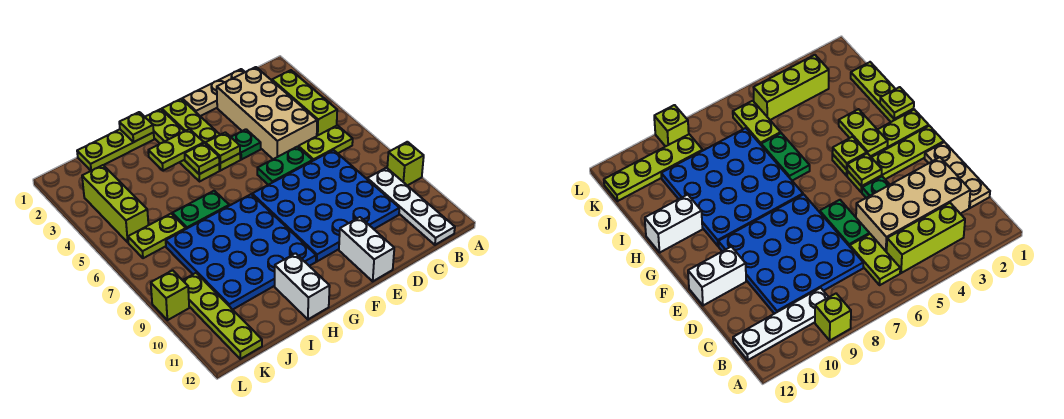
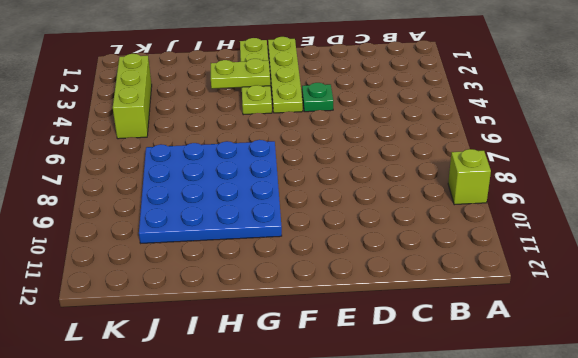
none -> lime brick B3:B5 level 1
none -> lime plate B6:C6 level 1
none -> white plate B9:B12 level 1

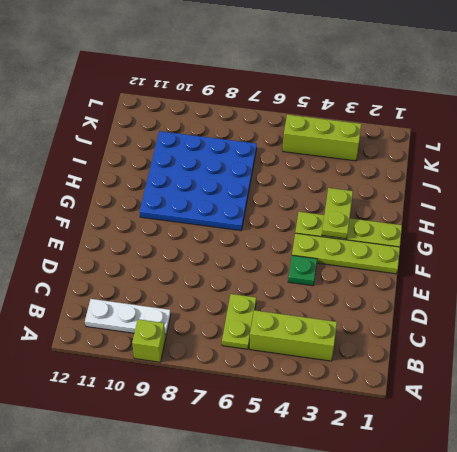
white plate B9:B11 level 1 -> white plate B9:B12 level 1
none -> tan plate C1:E1 level 1
none -> tan brick C2:D5 level 1
none -> blue plate C7:F10 level 1

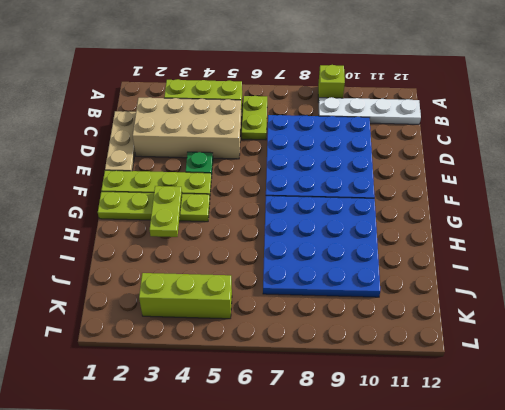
none -> green plate D6:E6 level 1
none -> white brick E11:E12 level 1
none -> lime plate H1:J1 level 1

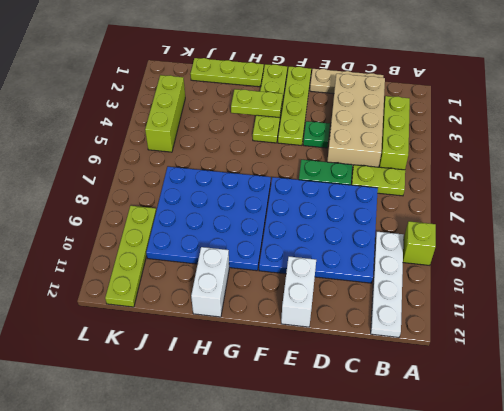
none -> green plate H6:I6 level 1
none -> lime plate J6:K6 level 1
none -> lime brick L9 level 1

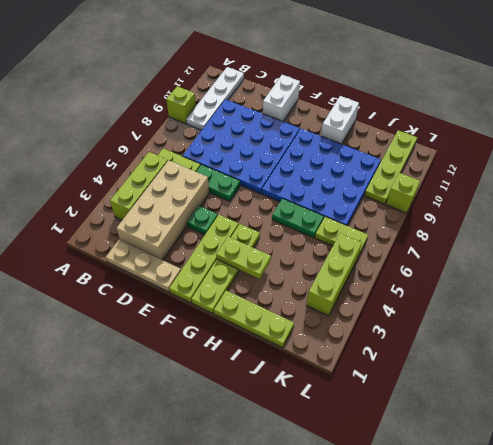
none -> lime plate F4 level 2
none -> lime plate G4 level 2
none -> lime plate H1 level 2

